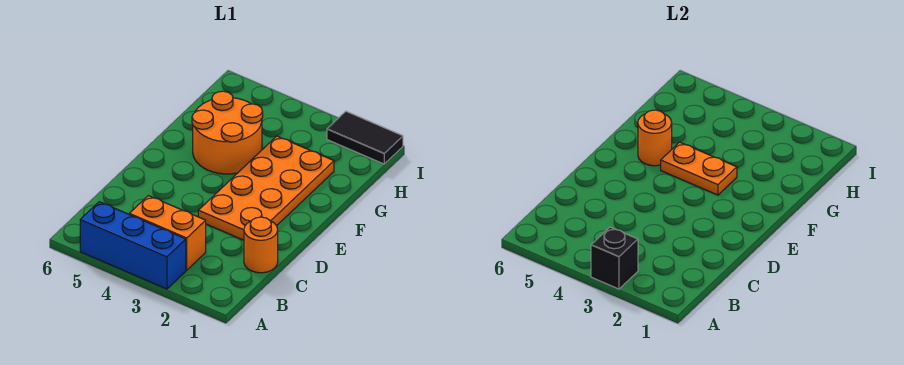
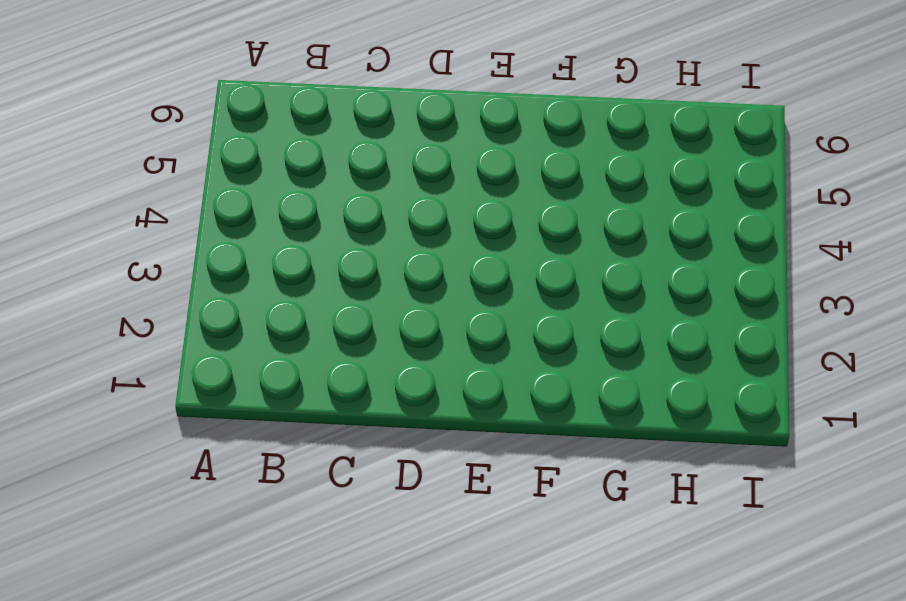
none -> blue brick A3:A5 level 1
none -> orange brick B3:B4 level 1

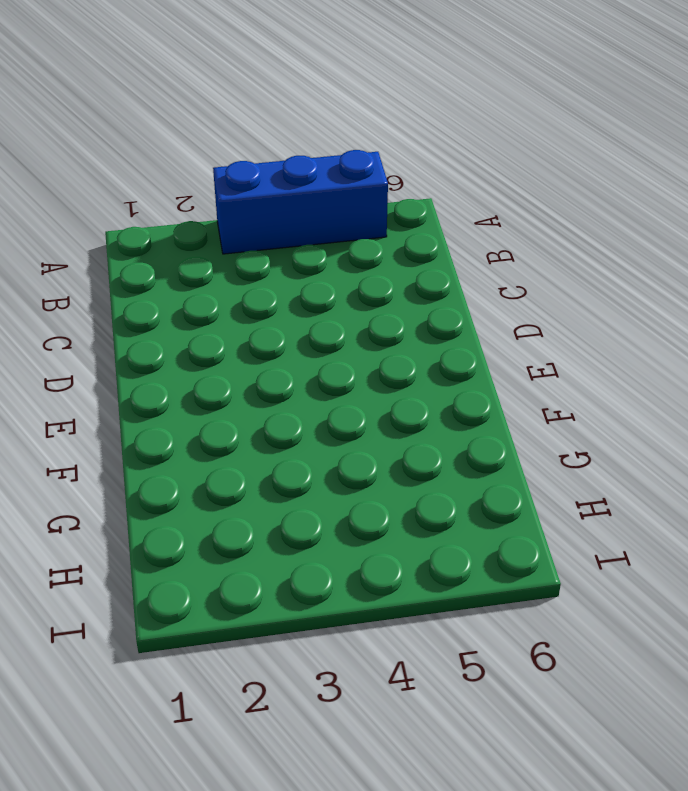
none -> orange brick B3:B4 level 1
none -> orange round brick C1 level 1

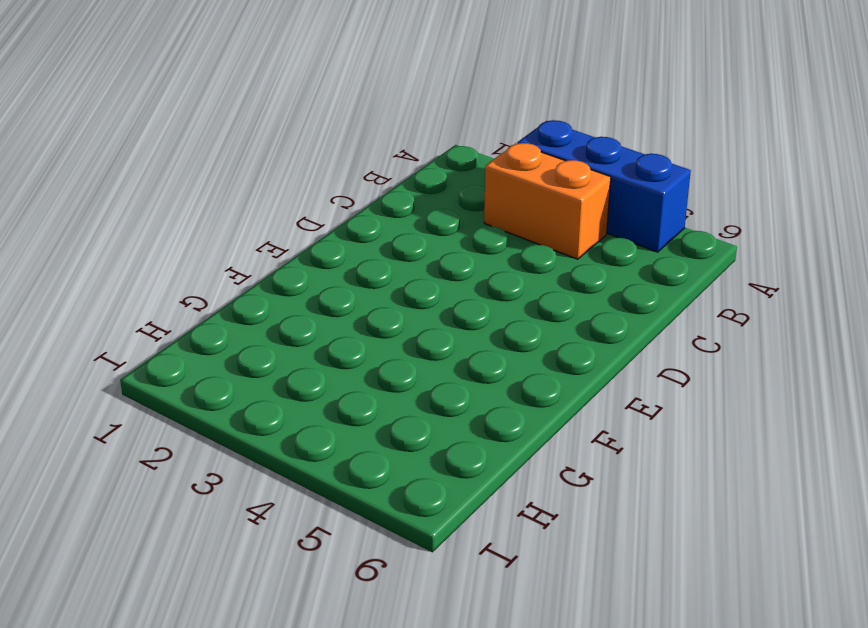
none -> orange round brick C1 level 1
none -> orange plate D2:G3 level 1

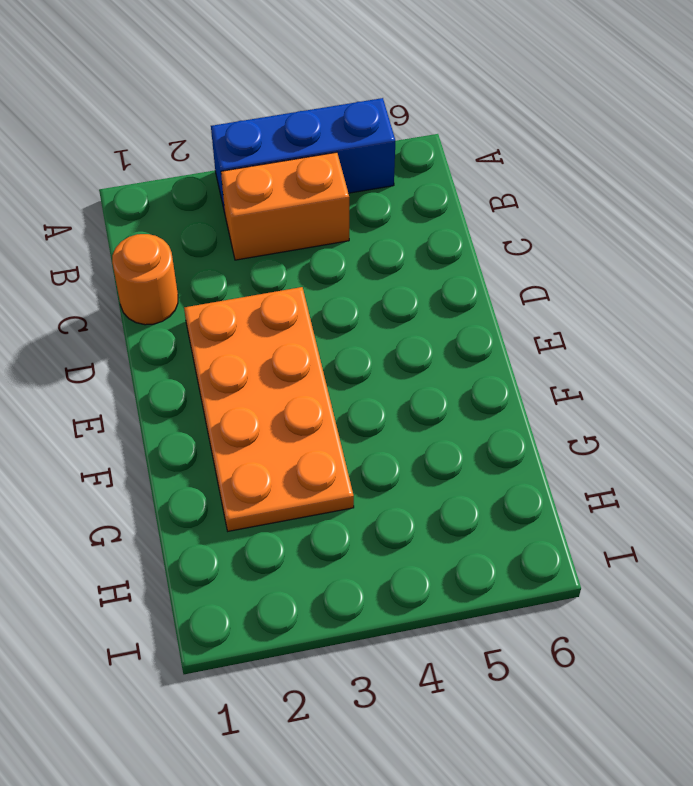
none -> orange round brick F4:G5 level 1
none -> black tile I1:I2 level 1

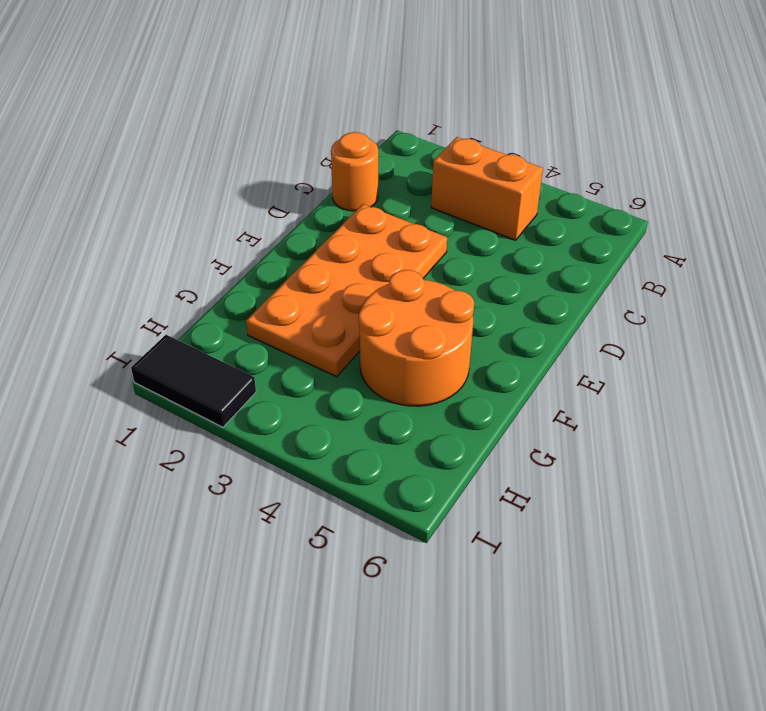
none -> blue brick A3:A5 level 1
none -> black brick A3 level 2

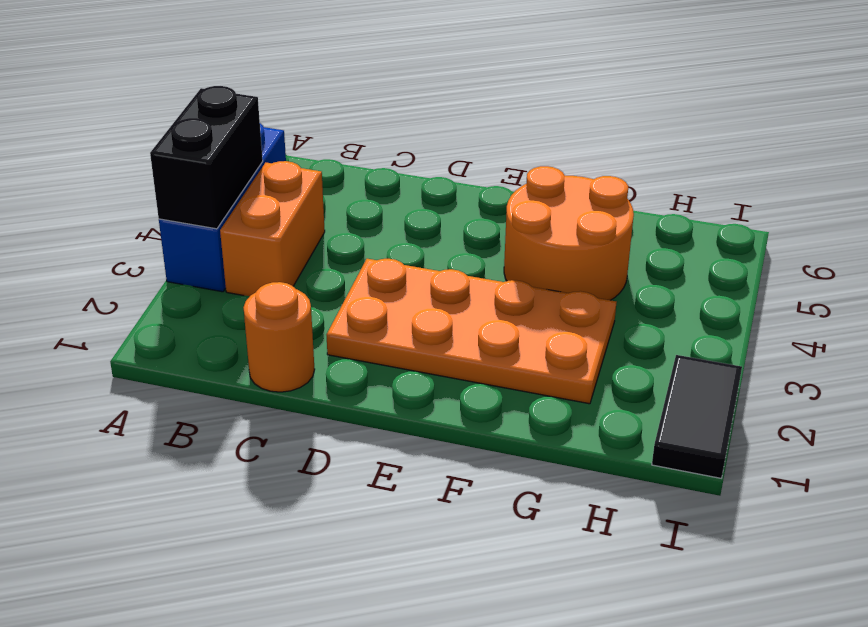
black brick A3:A4 level 2 -> black brick A3 level 2
none -> orange plate F3:F4 level 2
none -> orange round brick F5 level 2

